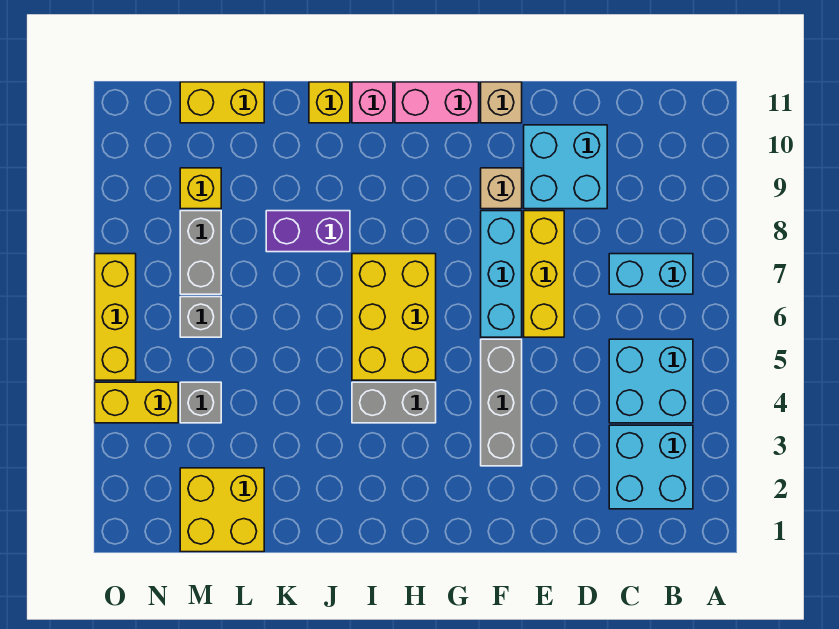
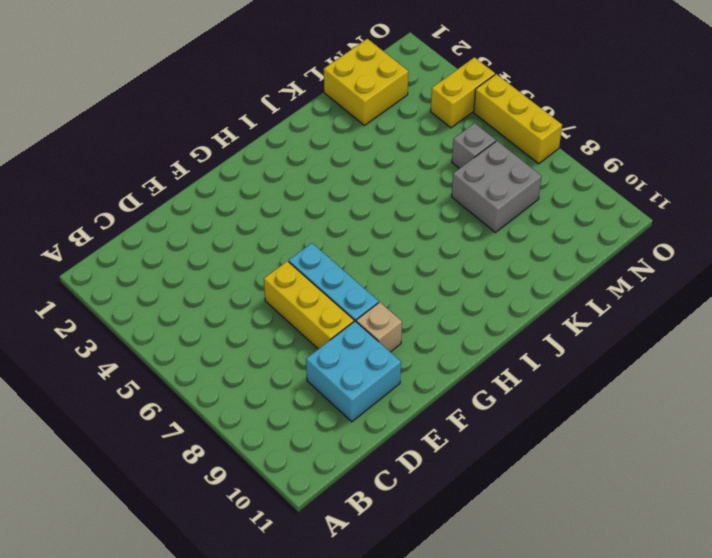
grey brick L7:M8 level 1 -> grey brick M7:M8 level 1
none -> cyan brick B2:C3 level 1
none -> cyan brick B4:C5 level 1
none -> cyan brick B7:C7 level 1

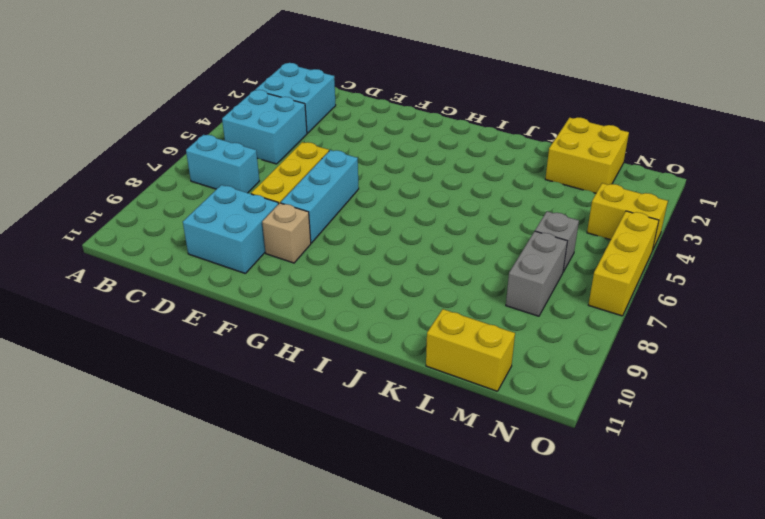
none -> grey brick F3:F5 level 1
none -> tan brick F11 level 1
none -> pink brick G11:H11 level 1

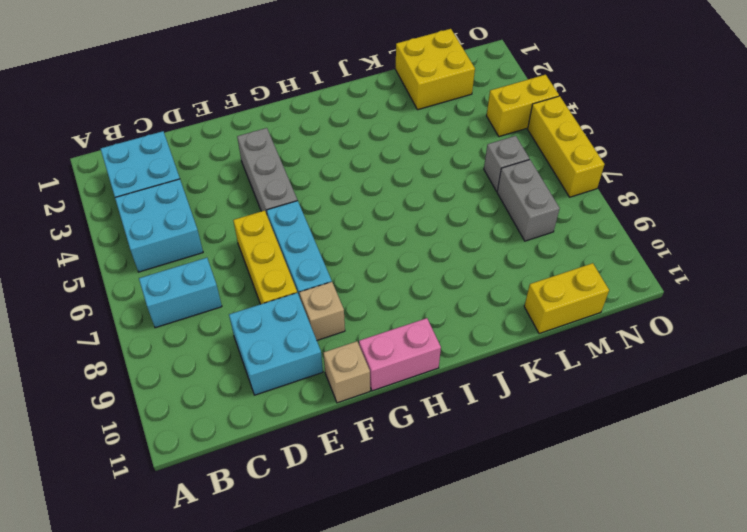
none -> grey brick H4:I4 level 1
none -> yellow brick H5:I7 level 1
none -> pink brick I11 level 1

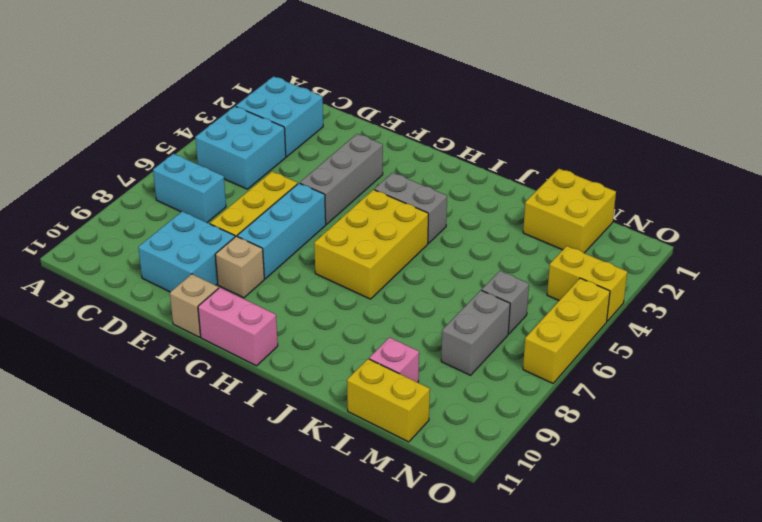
pink brick L10 level 1 -> pink brick I11 level 1
none -> purple brick J8:K8 level 1
none -> yellow brick J11 level 1
none -> grey brick M4 level 1

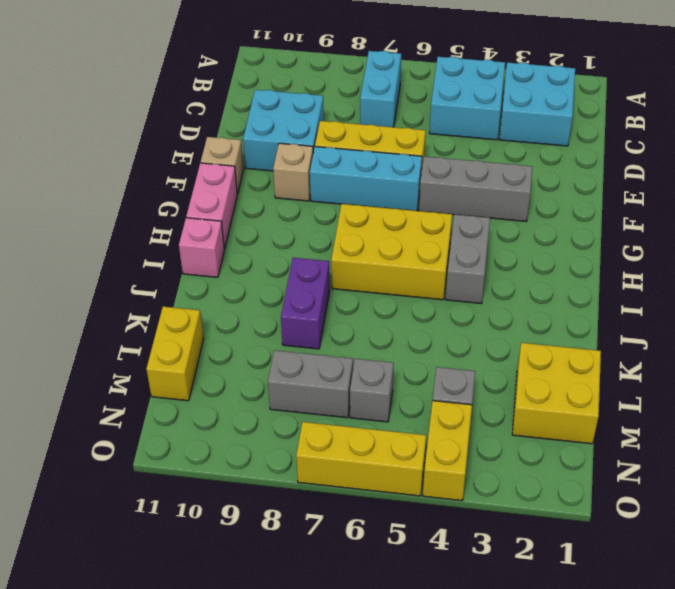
none -> yellow brick J11 level 1
none -> yellow brick M9 level 1

